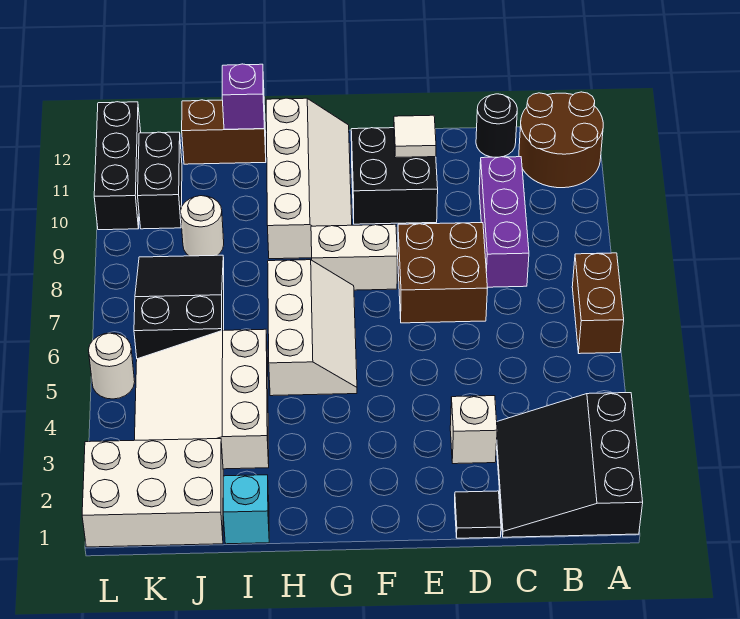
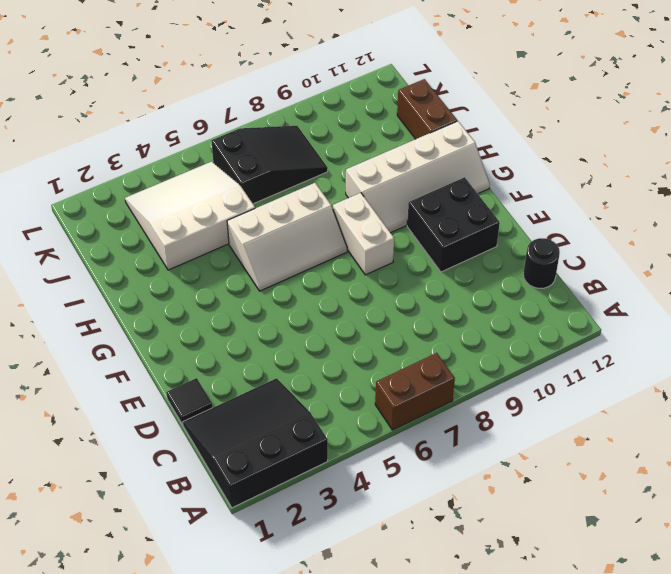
none -> brown round brick A11:B12 level 1
none -> purple brick C8:C10 level 1
none -> white brick D3 level 1

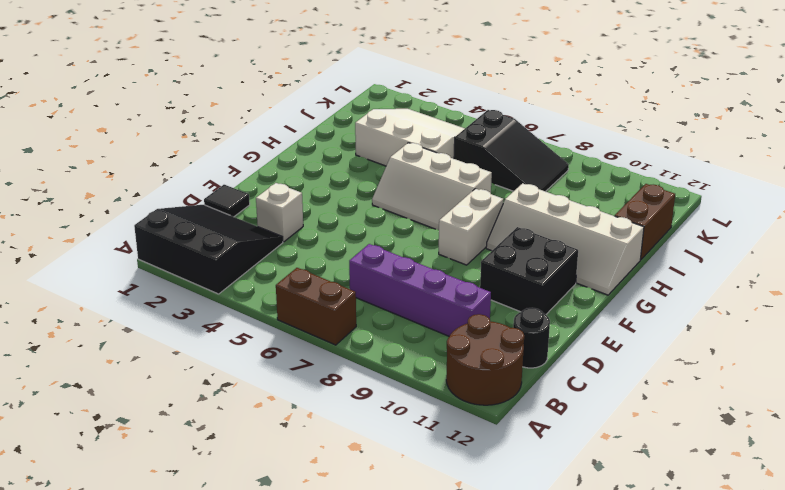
purple brick C7:C10 level 1 -> purple brick C8:C10 level 1
none -> brown brick D7:E8 level 1
none -> cyan brick I1 level 1
none -> white brick J1:L2 level 1

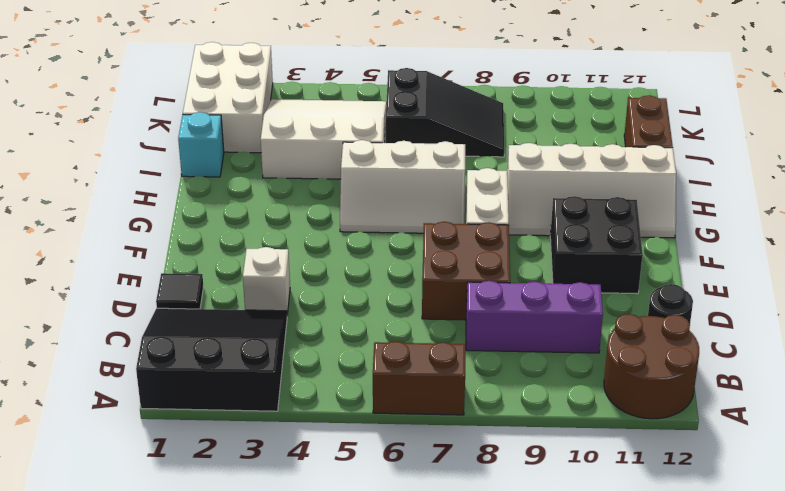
none -> white round brick J9 level 1
none -> black brick K10:K11 level 1
none -> white round brick L5 level 1

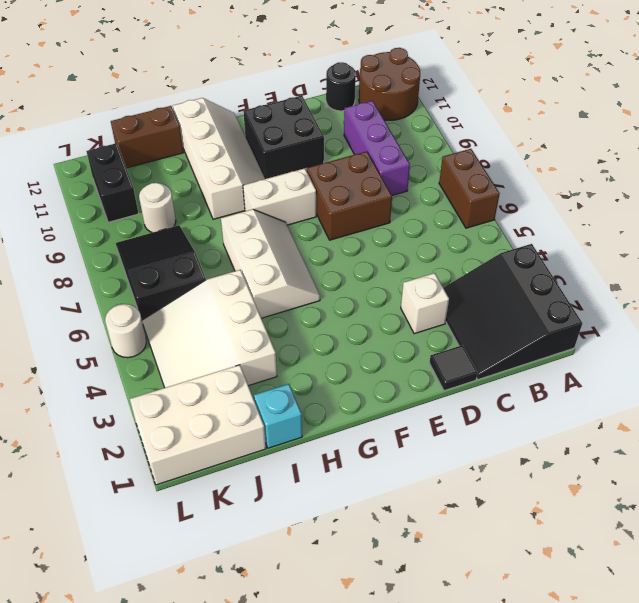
none -> black brick L10:L12 level 1
none -> white tile E11 level 2
none -> purple brick I12 level 2

